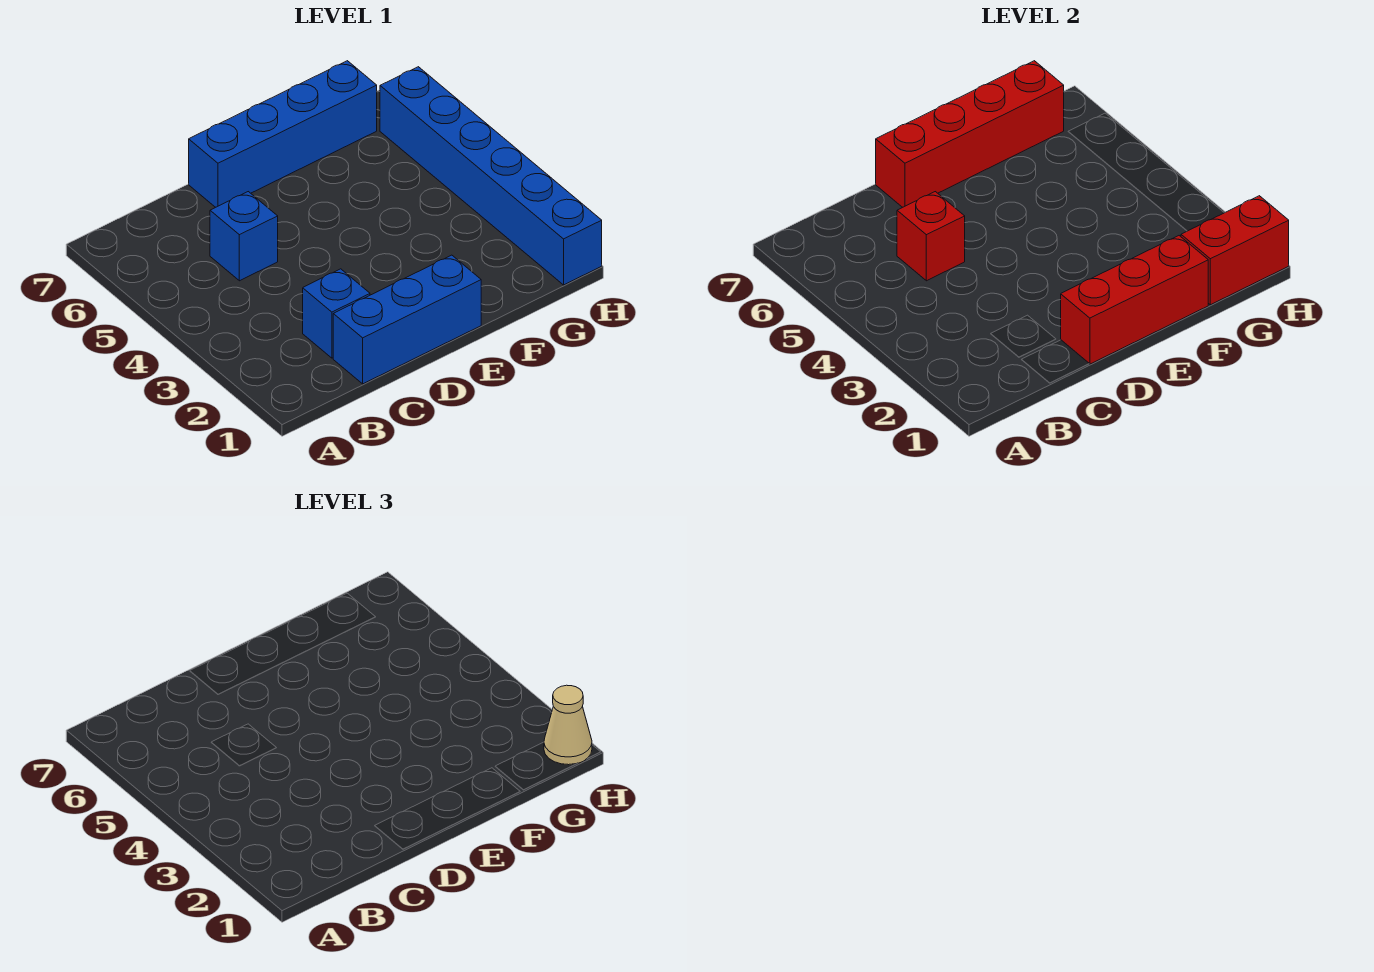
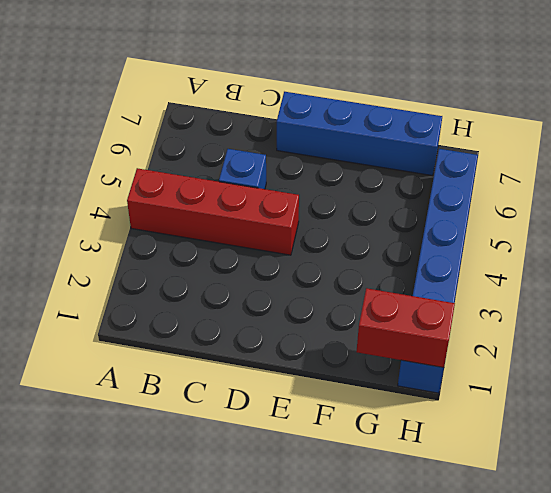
red brick A4:D4 level 1 -> red brick D7:G7 level 2
none -> blue brick C1:E1 level 1
none -> blue brick C2 level 1

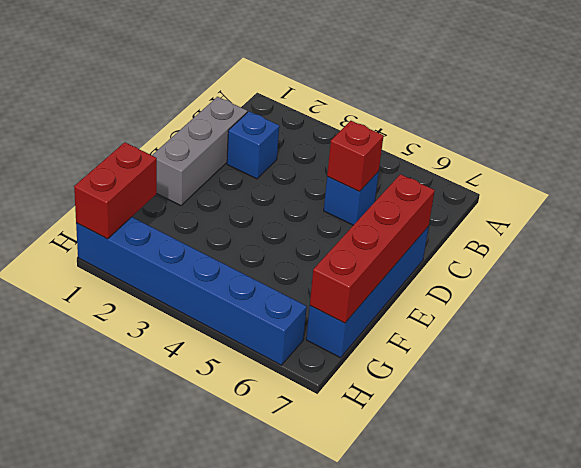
grey brick C1:E1 level 1 -> blue brick C1:E1 level 1
none -> red brick D1:F1 level 2
none -> tan cone H1 level 3

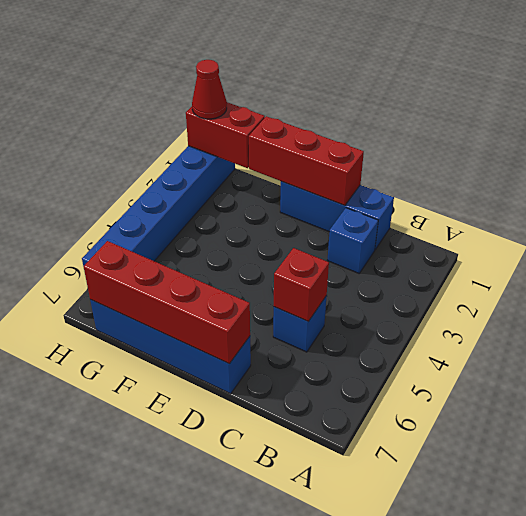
red cone H1 level 3 -> tan cone H1 level 3

